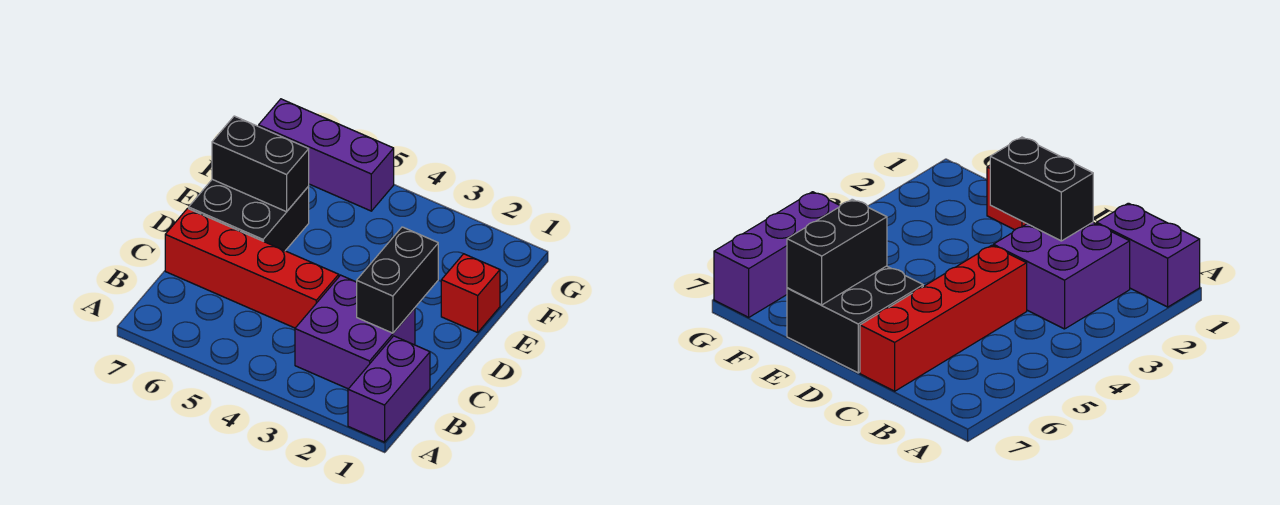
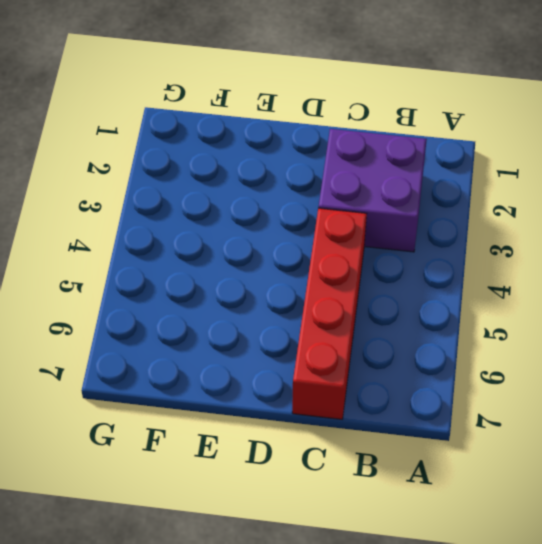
none -> purple brick A1:B1 level 1
none -> black brick D6:E7 level 1

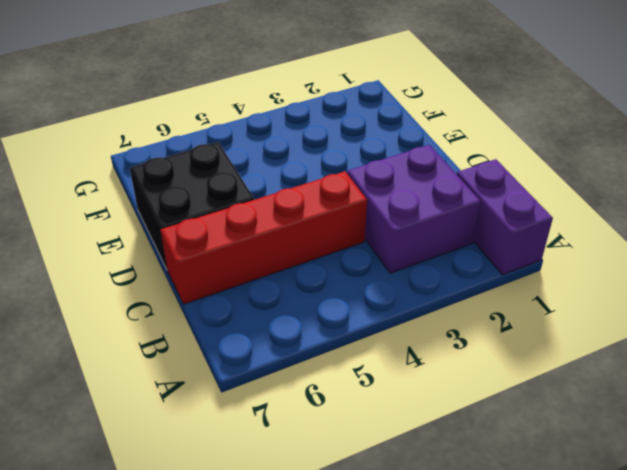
none -> red brick E1 level 1
none -> purple brick G5:G7 level 1

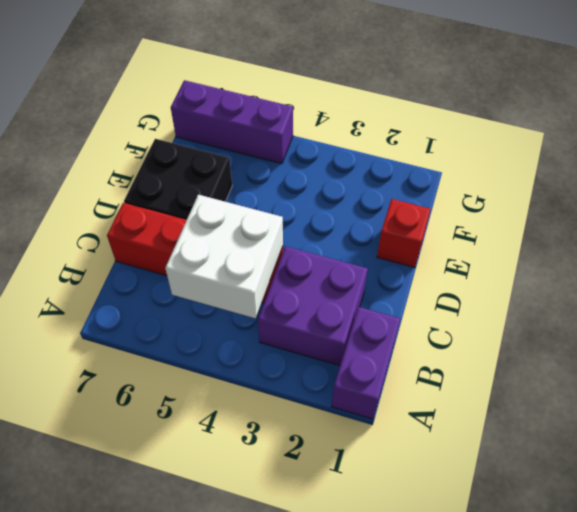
white brick B4:C5 level 2 -> none
none -> black brick C2:D2 level 2
none -> black brick E6:E7 level 2

